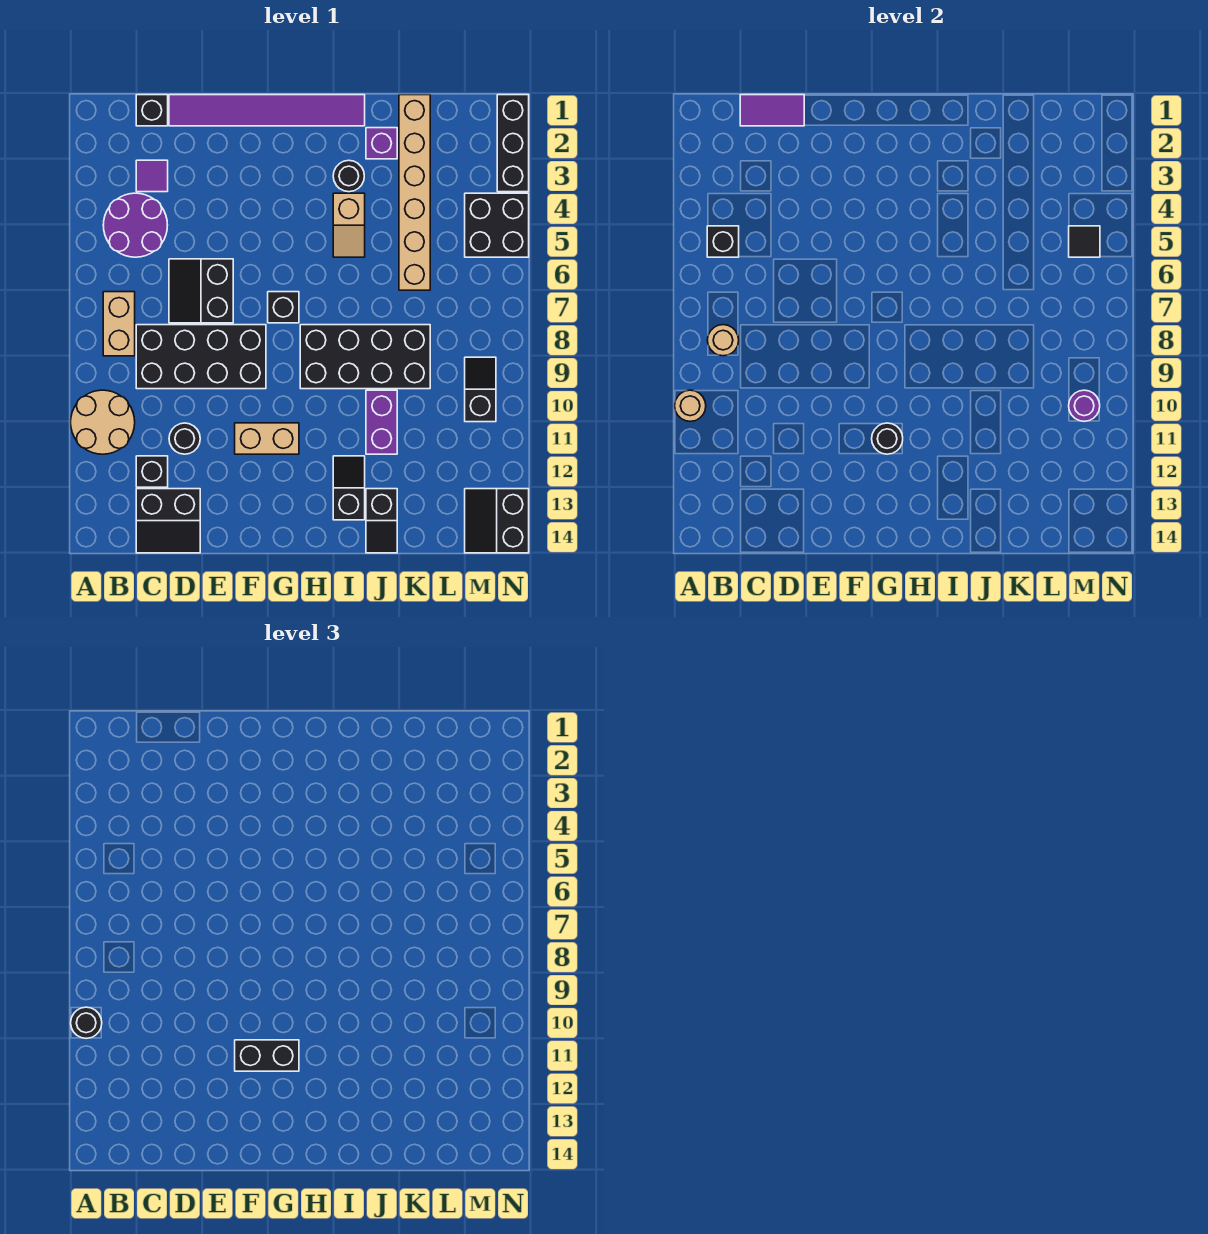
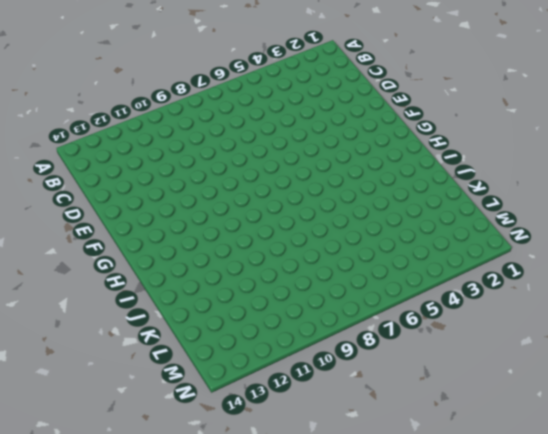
none -> tan round brick A10:B11 level 1
none -> purple round brick B4:C5 level 1
none -> tan brick B7:B8 level 1
none -> black brick C1 level 1

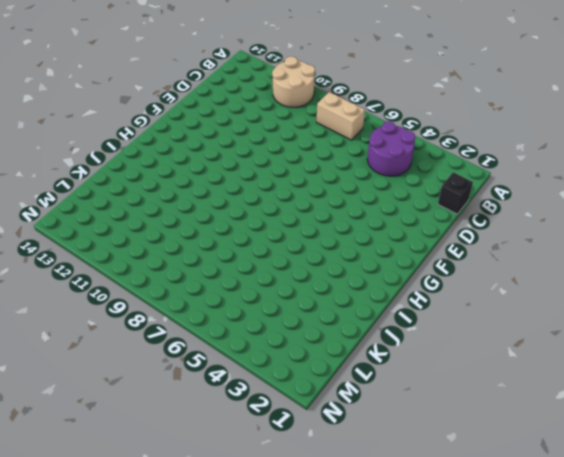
none -> purple tile C3 level 1
none -> black brick C8:F9 level 1
none -> black brick C12 level 1
none -> black slope C13:D14 level 1 top 13

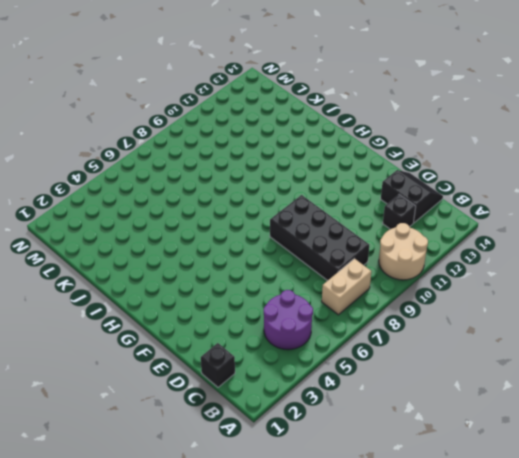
none -> purple tile C3 level 1
none -> purple tile D1:I1 level 1
none -> black slope D6:E7 level 1 top E
none -> black round brick D11 level 1

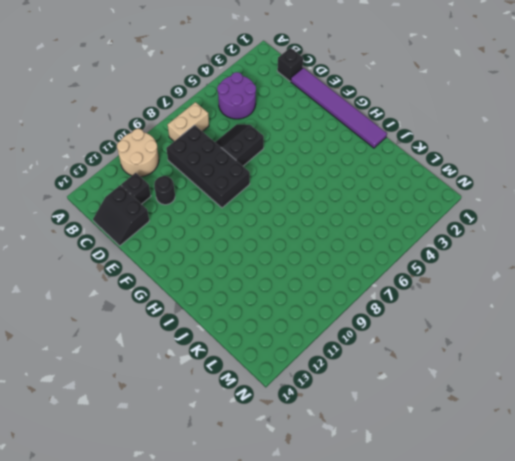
none -> purple tile C3 level 1
none -> tan brick F11:G11 level 1
none -> black brick G7 level 1
none -> black brick H8:K9 level 1

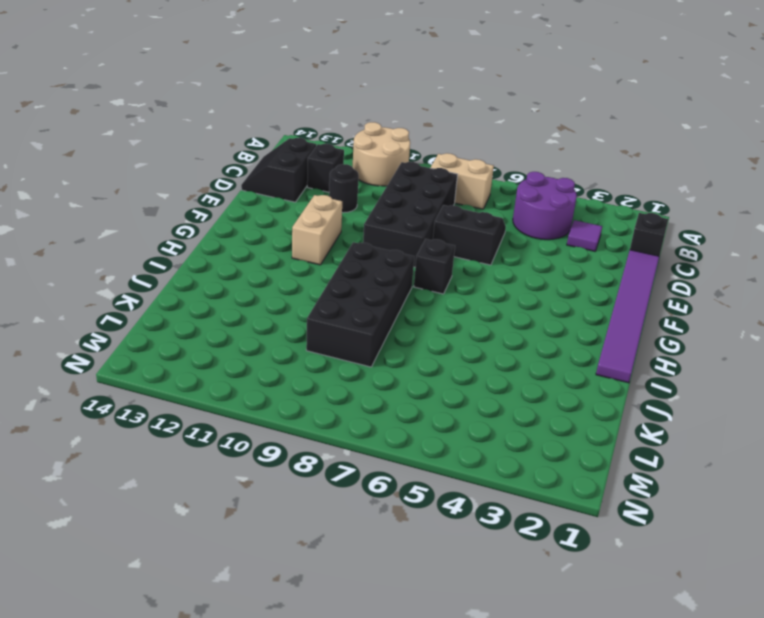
none -> black round brick I3 level 1
none -> tan slope I4:I5 level 1 top 4
none -> black slope I12:I13 level 1 top 13
none -> purple brick J2 level 1

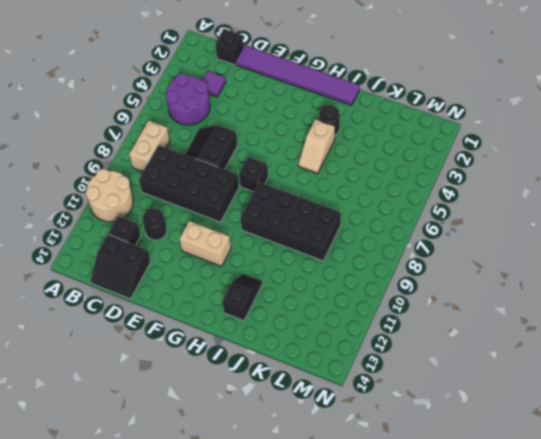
none -> purple brick J2 level 1
none -> purple brick J10:J11 level 1
none -> black slope J13:J14 level 1 top 13
none -> tan brick K1:K6 level 1

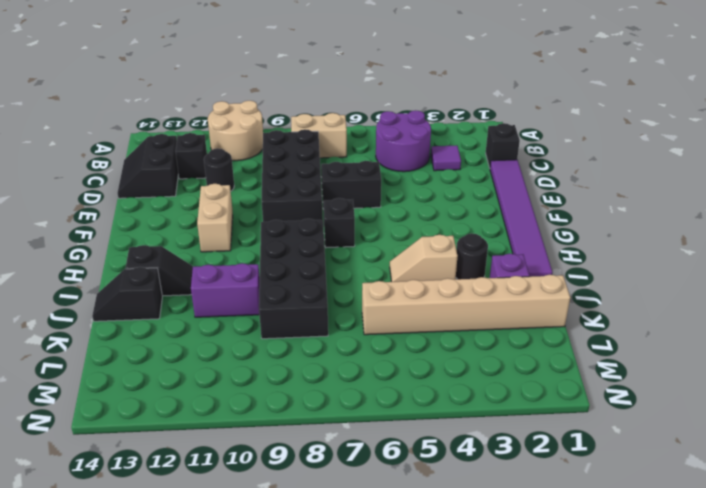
none -> black brick M4:N5 level 1
none -> black slope M9:M10 level 1 top 10
none -> black slope M13:N14 level 1 top N
none -> black brick N1:N3 level 1

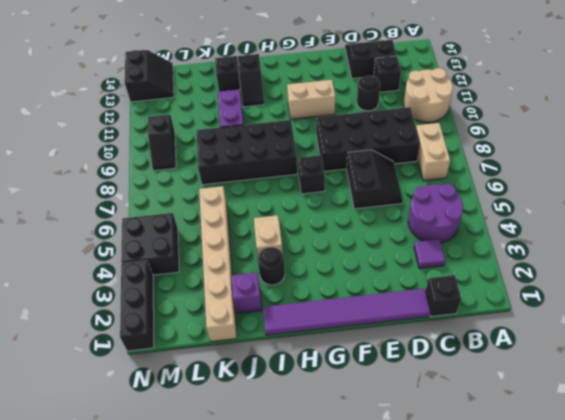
none -> tan round brick A10 level 2
none -> black brick B5 level 2
none -> tan round brick B8 level 2
none -> purple tile C1:D1 level 2

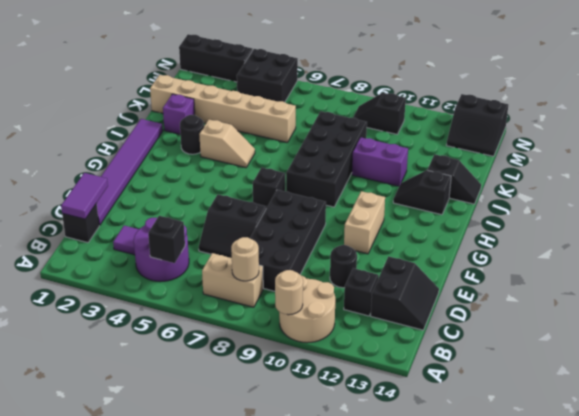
none -> black round brick G11 level 2
none -> black tile M5 level 2
none -> purple round brick M10 level 2
none -> black round brick A10 level 3

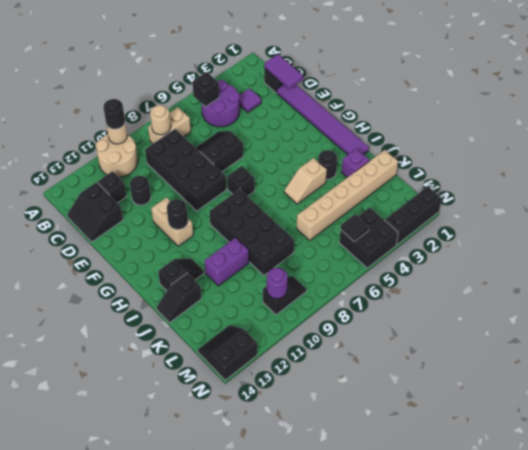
none -> black brick F11:G11 level 3

